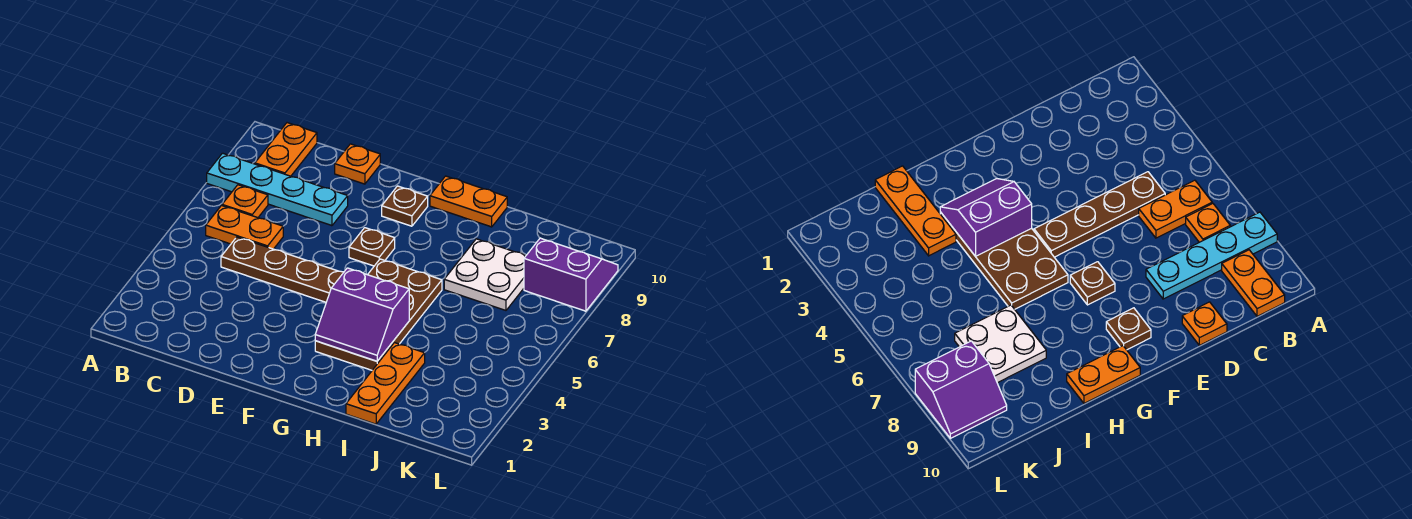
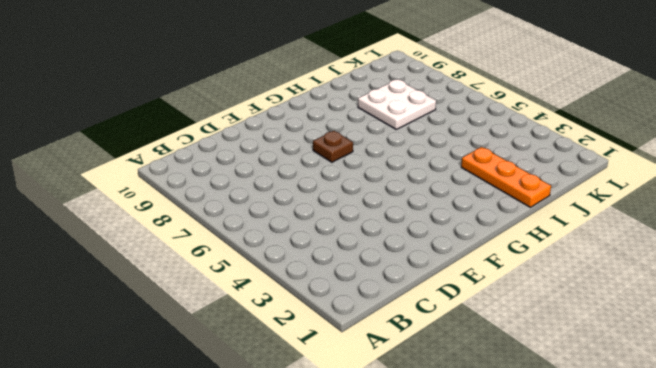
none -> cyan plate A8:D8 level 1
none -> orange plate B6:C6 level 1
none -> orange plate B7 level 1

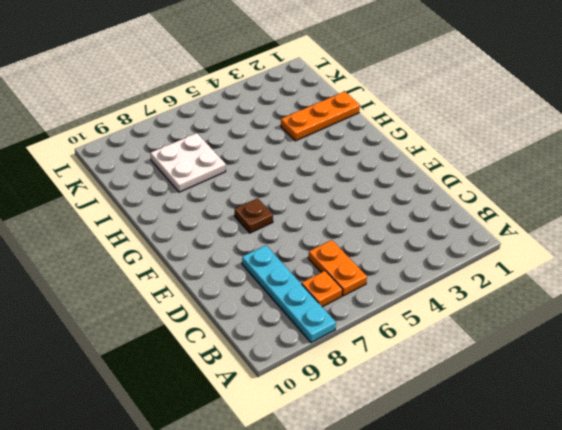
none -> orange plate B9:B10 level 1
none -> brown plate C5:F5 level 1
none -> orange plate D10 level 1

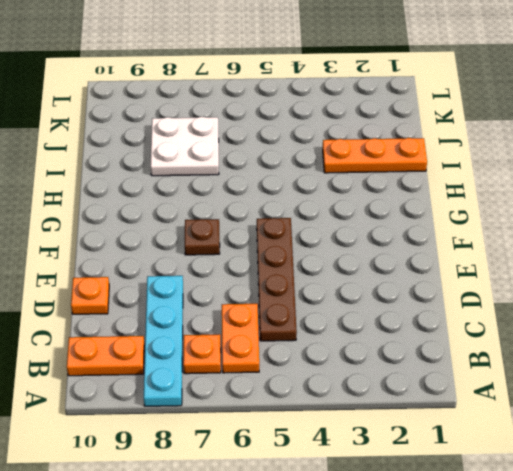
none -> brown plate F9 level 1
none -> brown plate G3:H6 level 1
none -> orange plate G10:H10 level 1

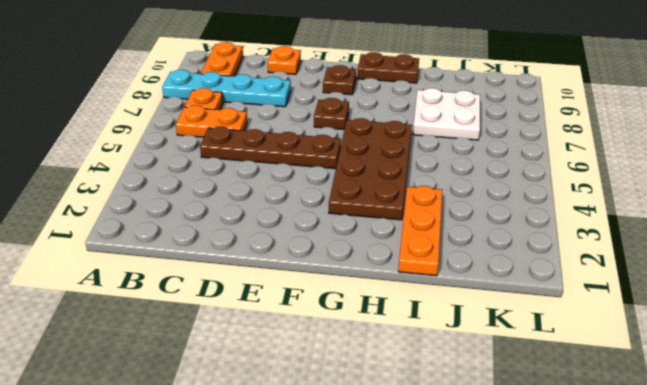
brown plate G10:H10 level 1 -> orange plate G10:H10 level 1
none -> purple slope K8:L9 level 1 top 8
none -> purple slope G3:H4 level 2 top 4

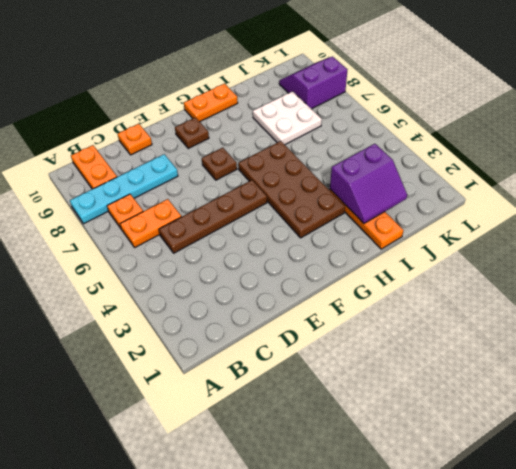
purple slope I2:J3 level 2 top 3 -> purple slope G3:H4 level 2 top 4

